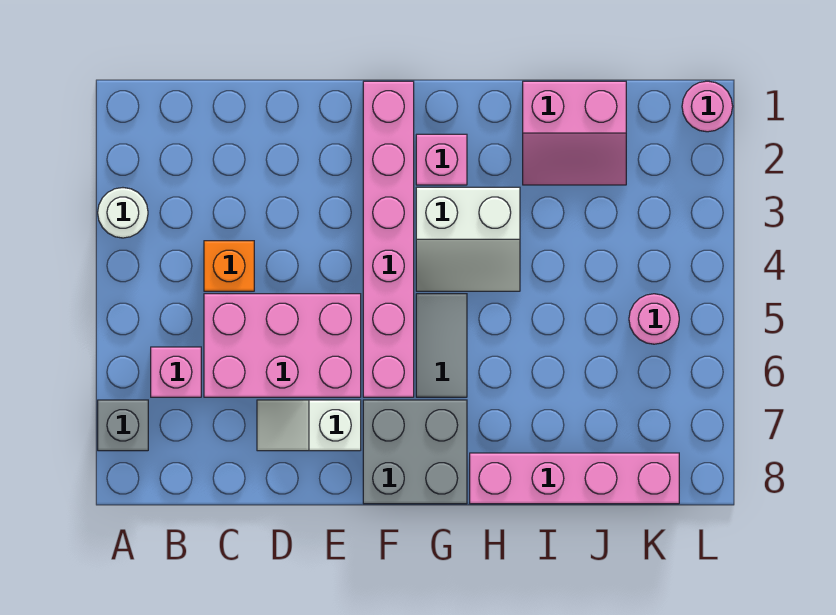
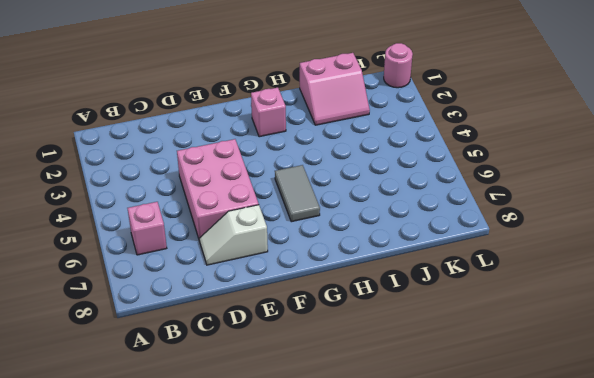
pink brick D4:E6 level 1 -> pink brick C5:E6 level 1
none -> white round brick A3 level 1
none -> grey brick A7 level 1
none -> orange brick C4 level 1

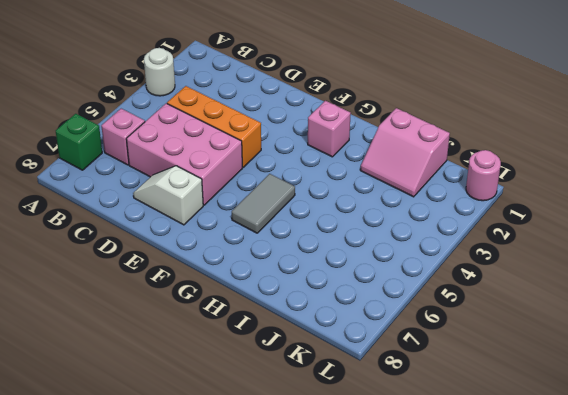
green brick A7 level 1 -> grey brick A7 level 1
orange brick C4:E4 level 1 -> orange brick C4 level 1
none -> pink brick F1:F6 level 1
none -> grey brick F7:G8 level 1
none -> white slope G3:H4 level 1 top 3

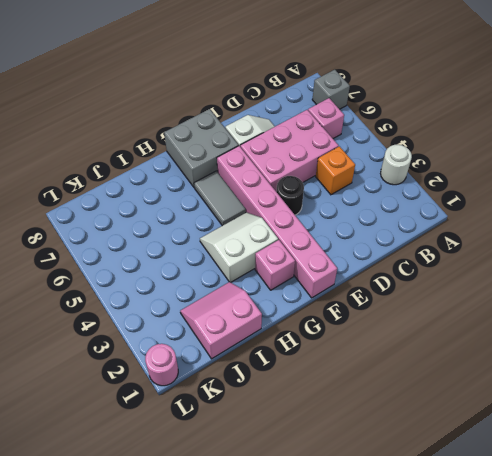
black round brick E4 level 1 -> none
none -> pink brick H8:K8 level 1
none -> pink round brick K5 level 1

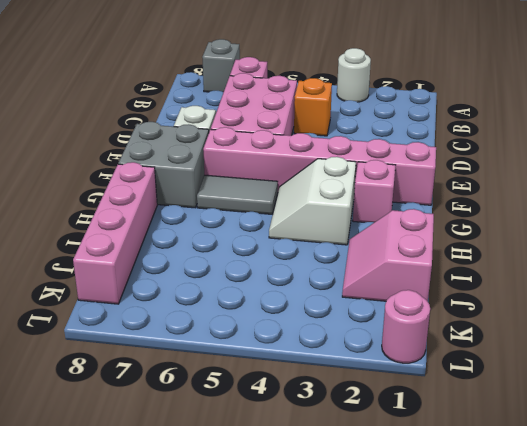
none -> pink round brick K5 level 1

